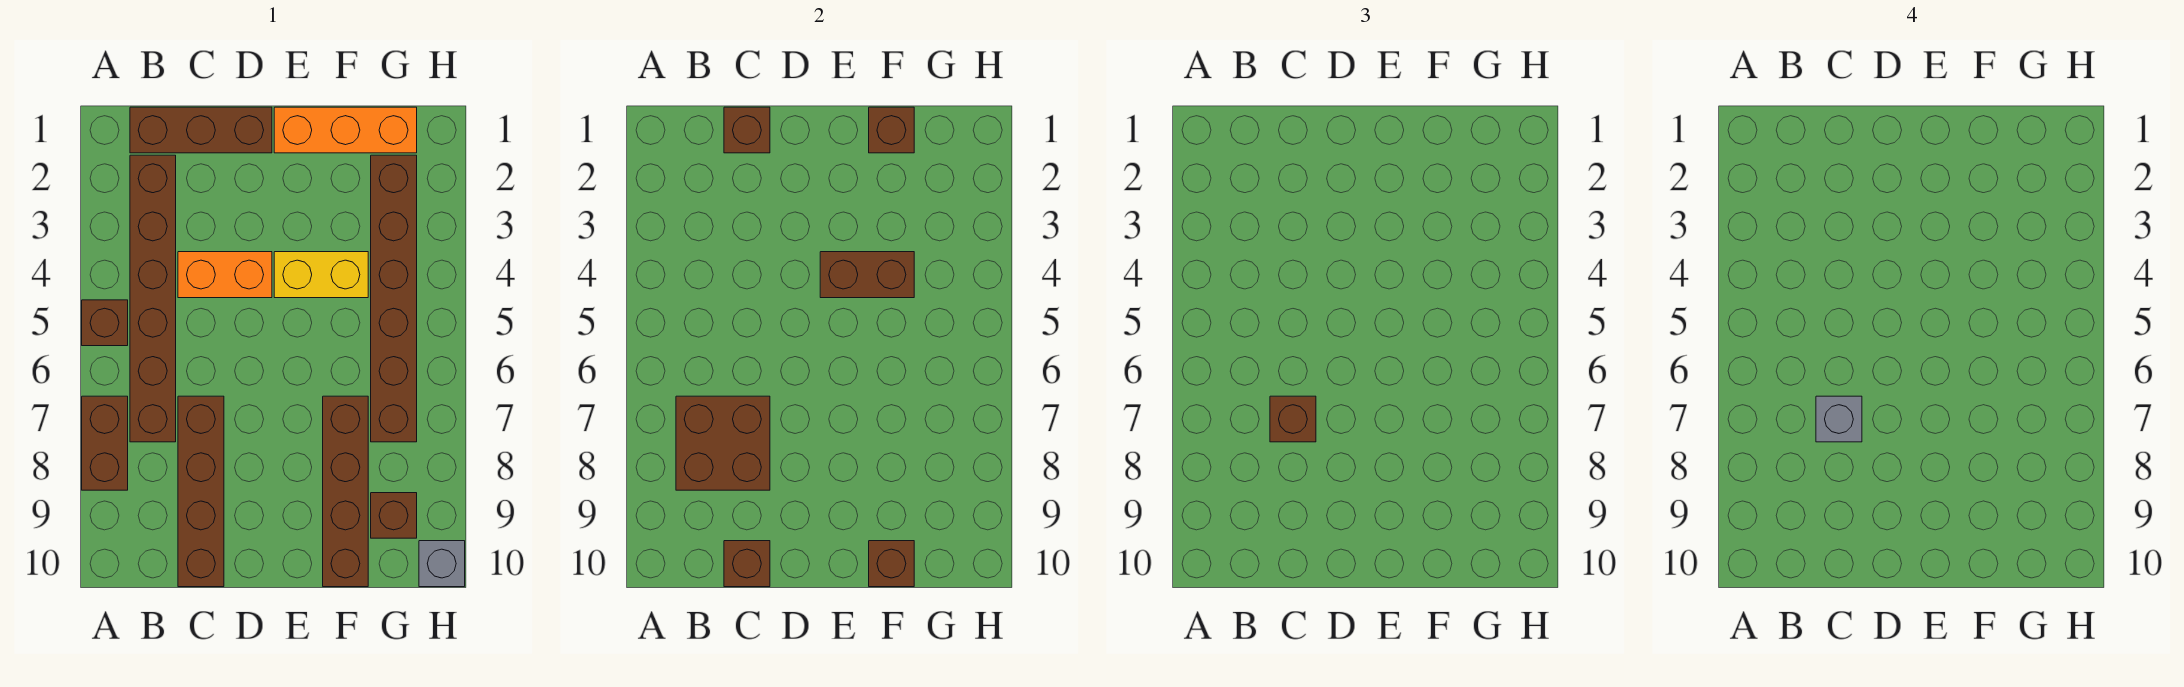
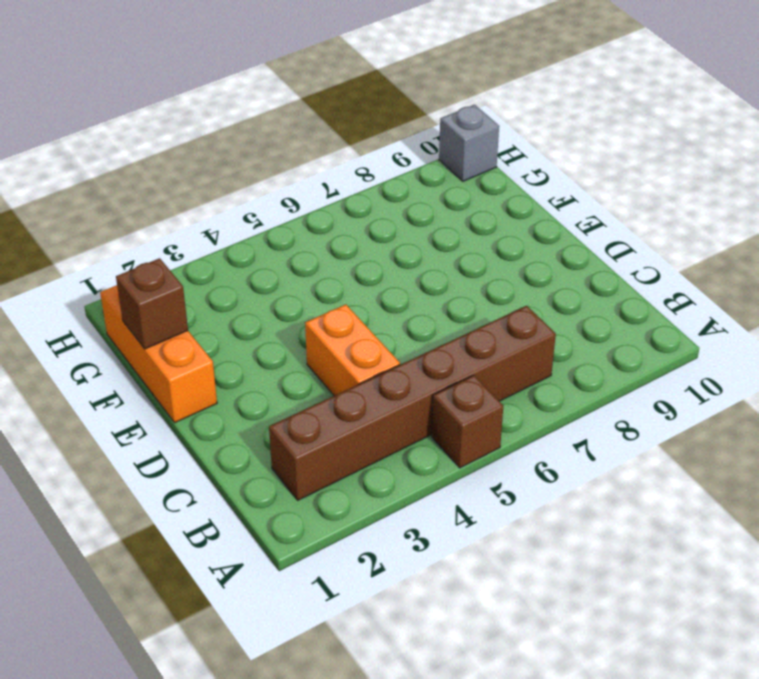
none -> brown brick A7:A8 level 1
none -> brown brick B1:D1 level 1
none -> brown brick C7:C10 level 1

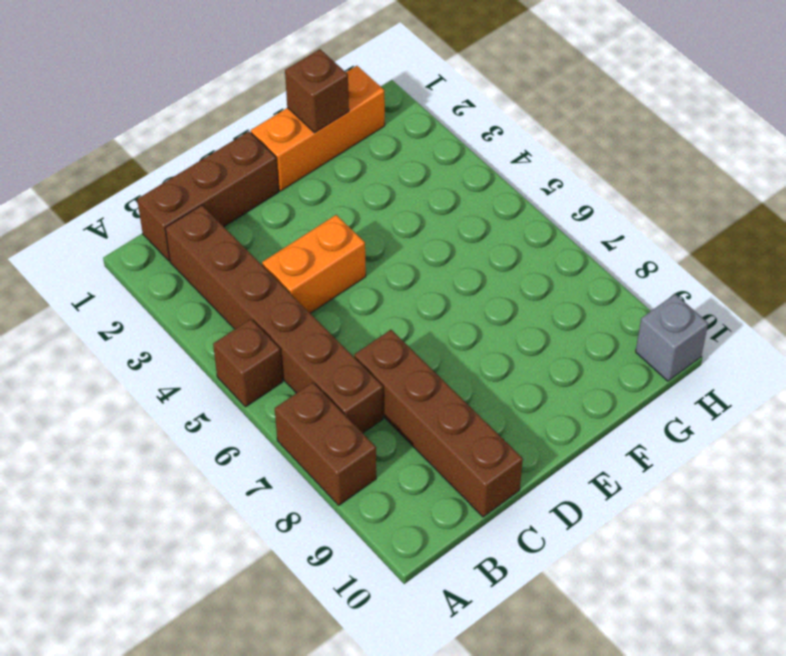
none -> yellow brick E4:F4 level 1
none -> brown brick F7:F10 level 1
none -> brown brick G2:G7 level 1

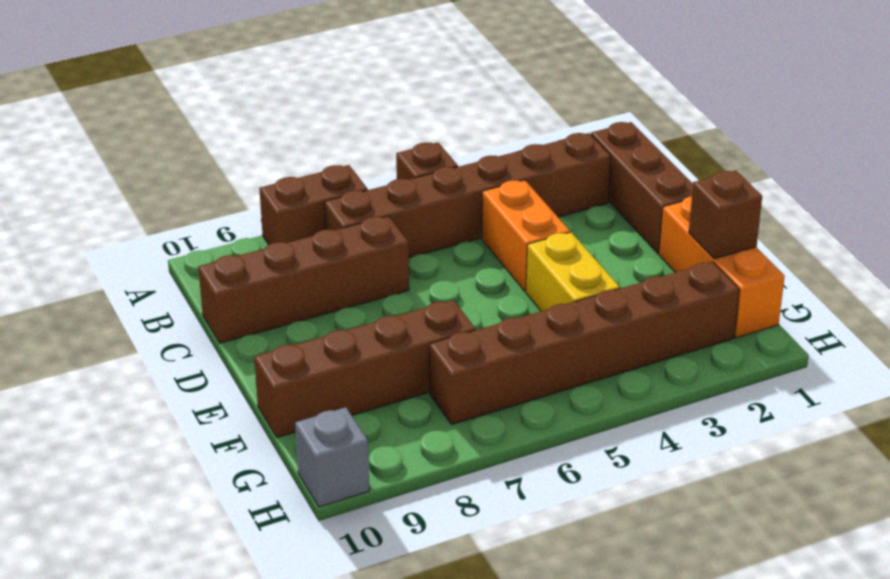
none -> brown brick G9 level 1
none -> brown brick B7:C8 level 2
none -> brown brick C1 level 2

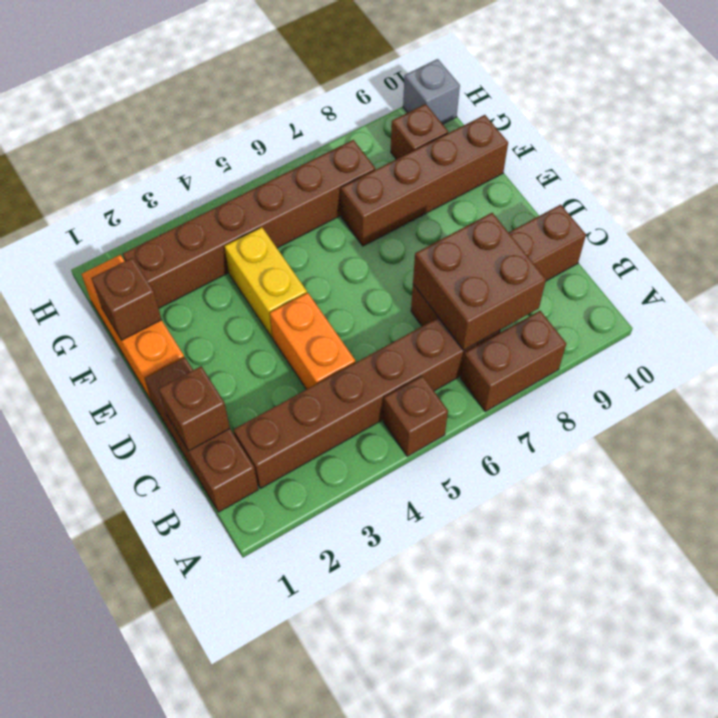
none -> brown brick C10 level 2
none -> brown brick E4:F4 level 2
none -> brown brick F10 level 2

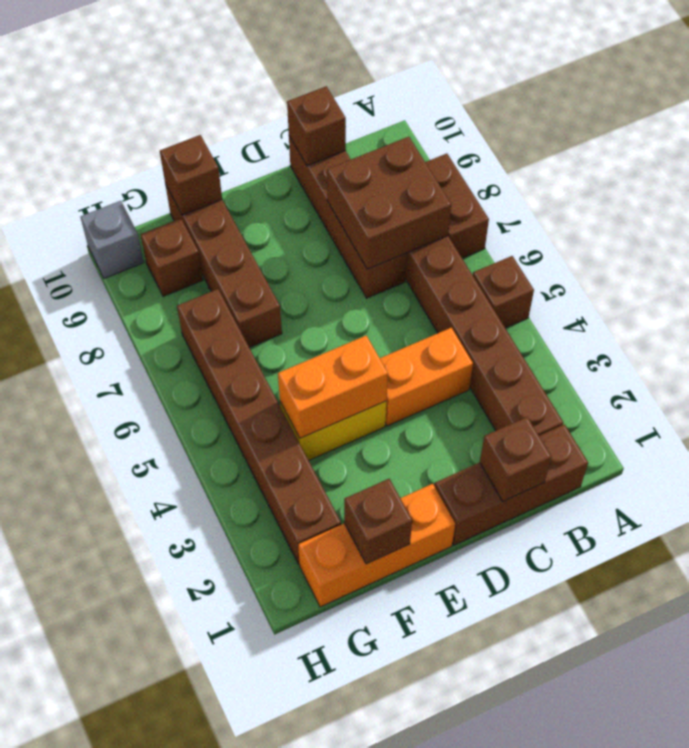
orange brick E4:F4 level 2 -> brown brick E4:F4 level 2
none -> brown brick C7 level 3
none -> grey brick C7 level 4

